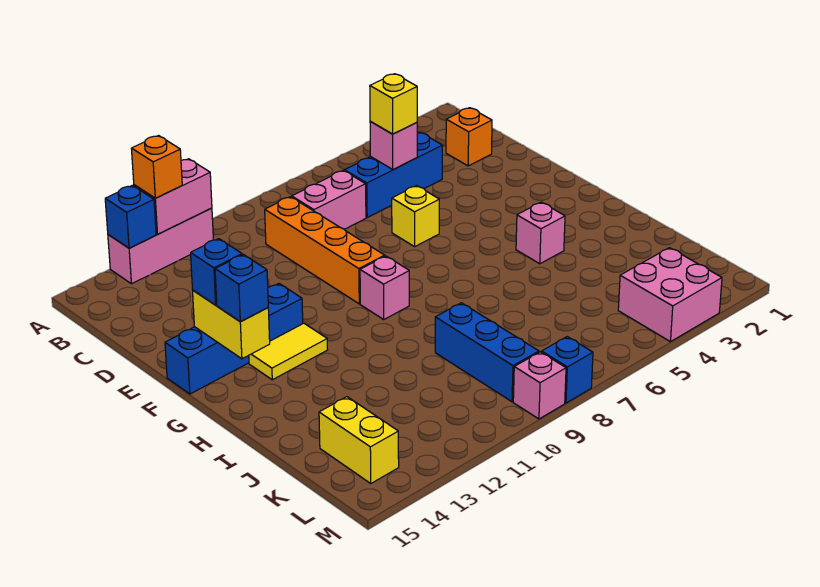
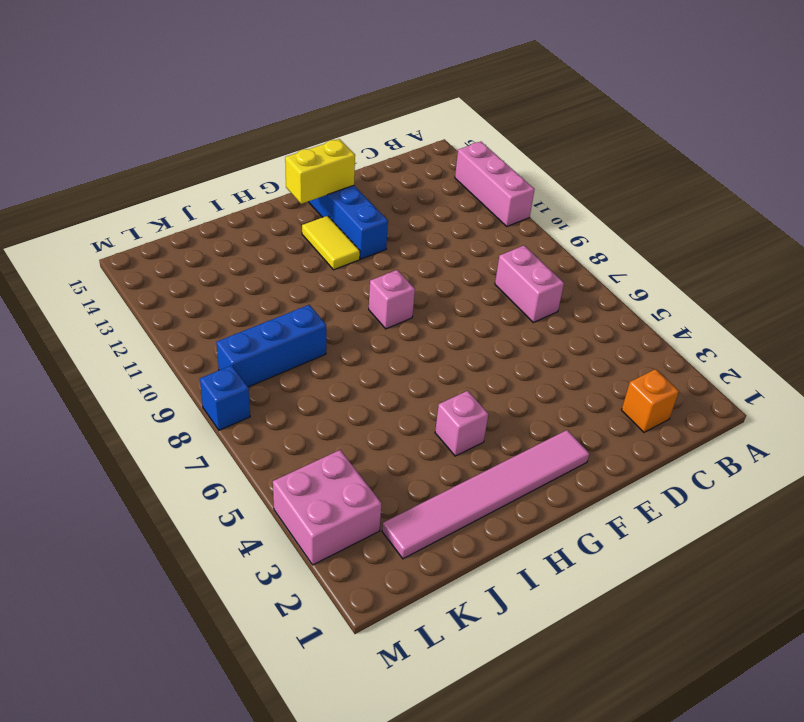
pink tile F2:K2 level 1 -> none
none -> blue brick C4:C6 level 1
none -> orange brick C9:F9 level 1
none -> yellow brick E6 level 1

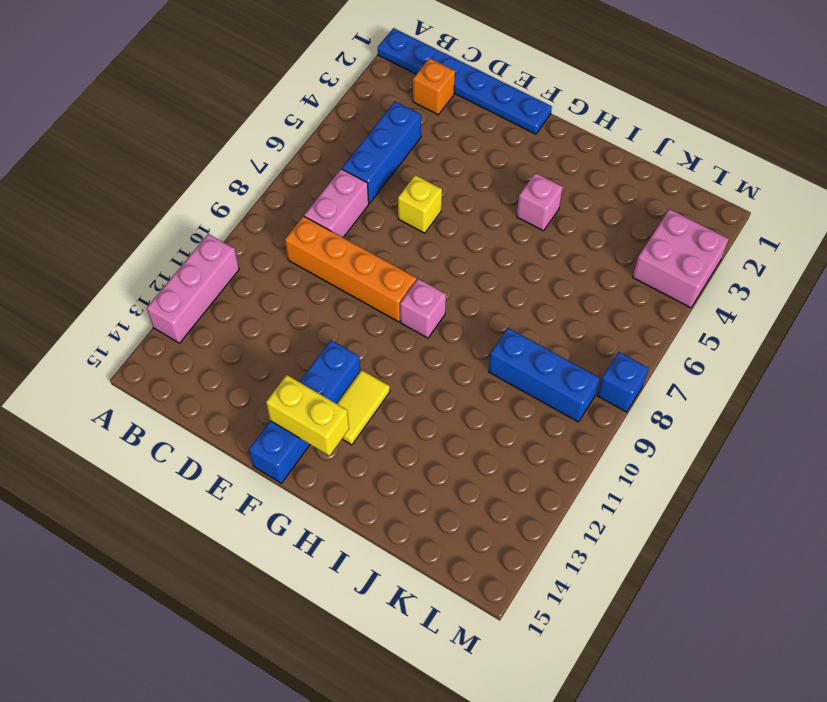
blue plate A1:F1 level 1 -> none
none -> yellow brick K14:L14 level 1
none -> pink brick M9 level 1
none -> pink brick A11:A12 level 2

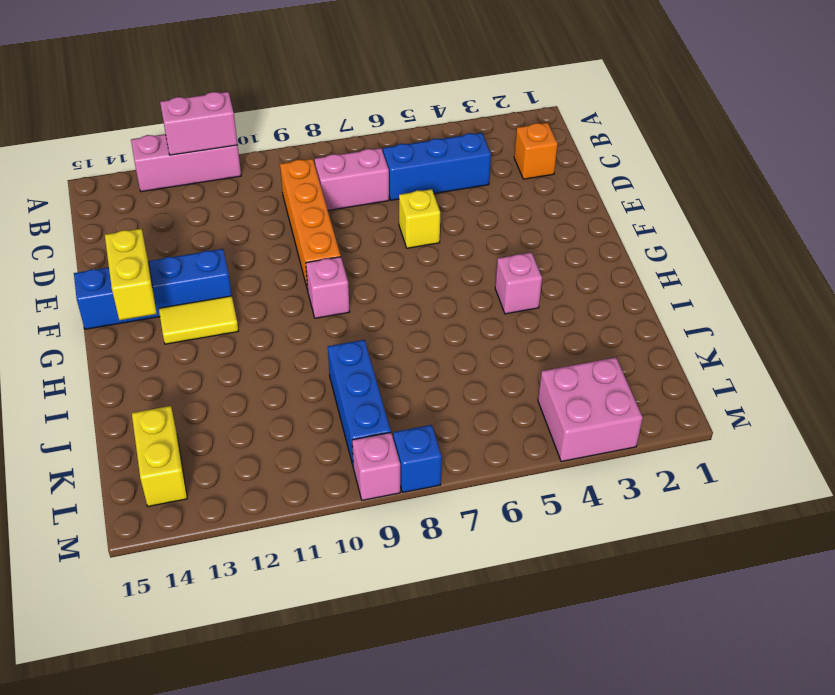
none -> blue brick A13 level 2
none -> pink brick C5 level 2
none -> orange brick A12 level 3

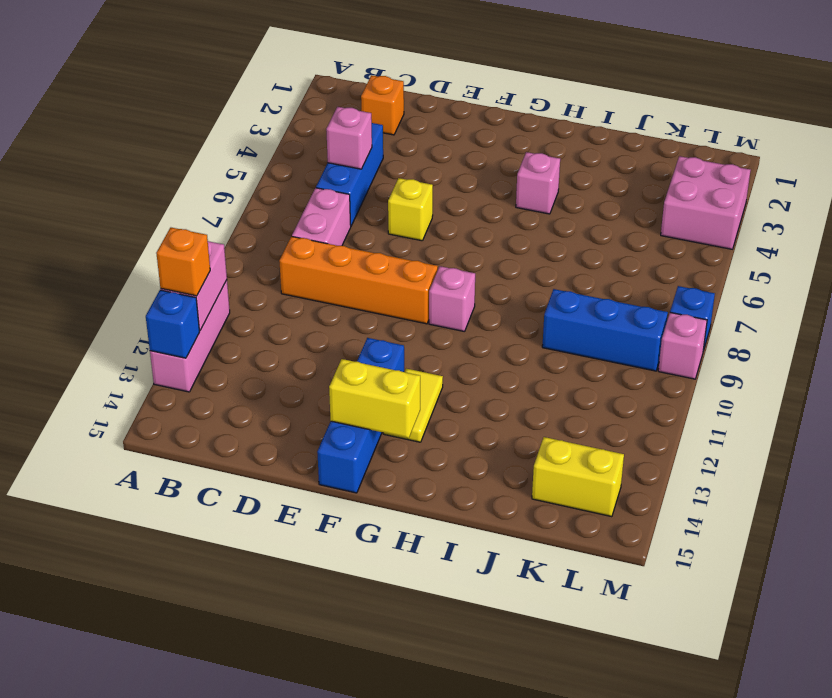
none -> yellow brick C5 level 3
none -> blue brick F14 level 3
none -> blue brick G14 level 3

